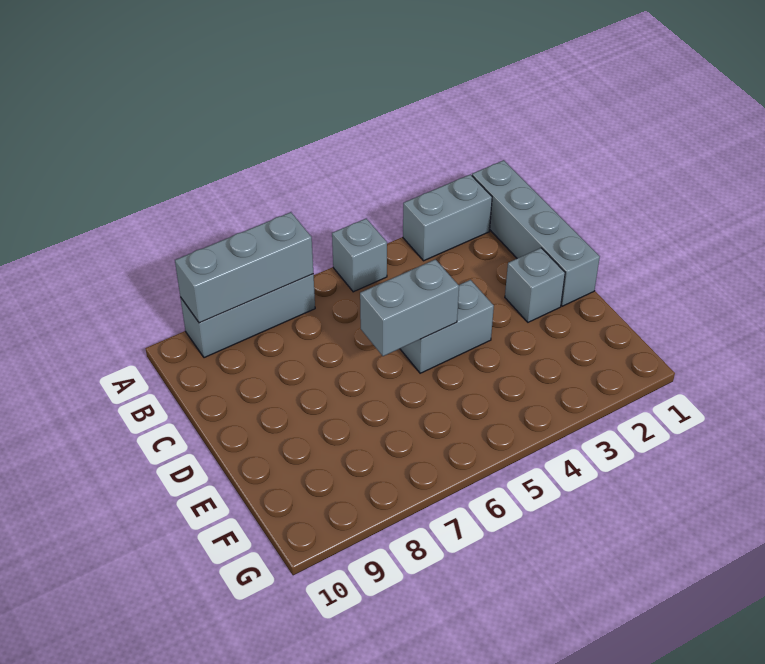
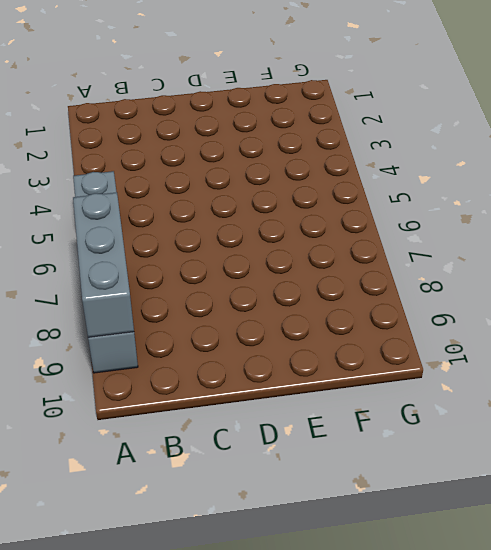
none -> grey brick A1:D1 level 1
none -> grey brick A2:A3 level 1

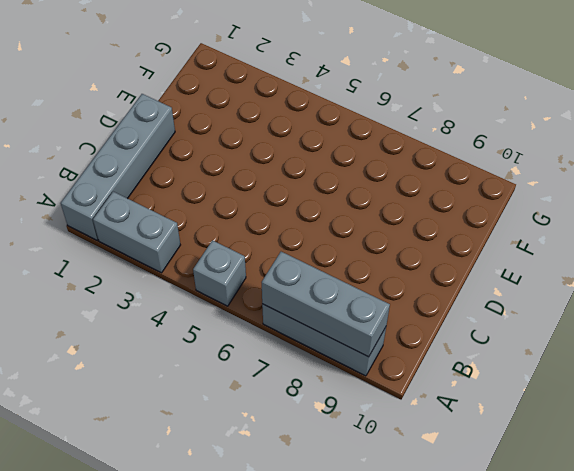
none -> grey brick D2 level 1
none -> grey brick D4:D5 level 1

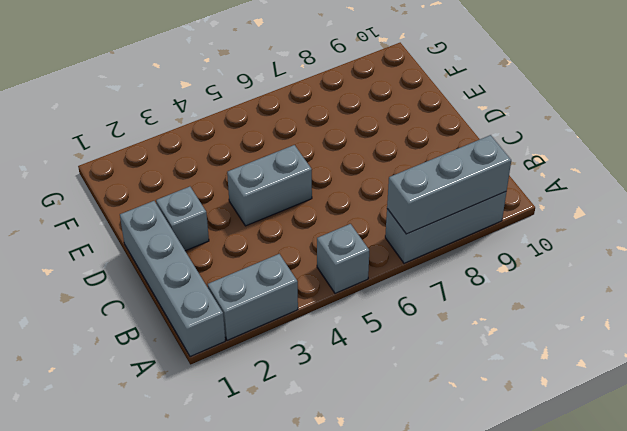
none -> grey brick D5:D6 level 2

